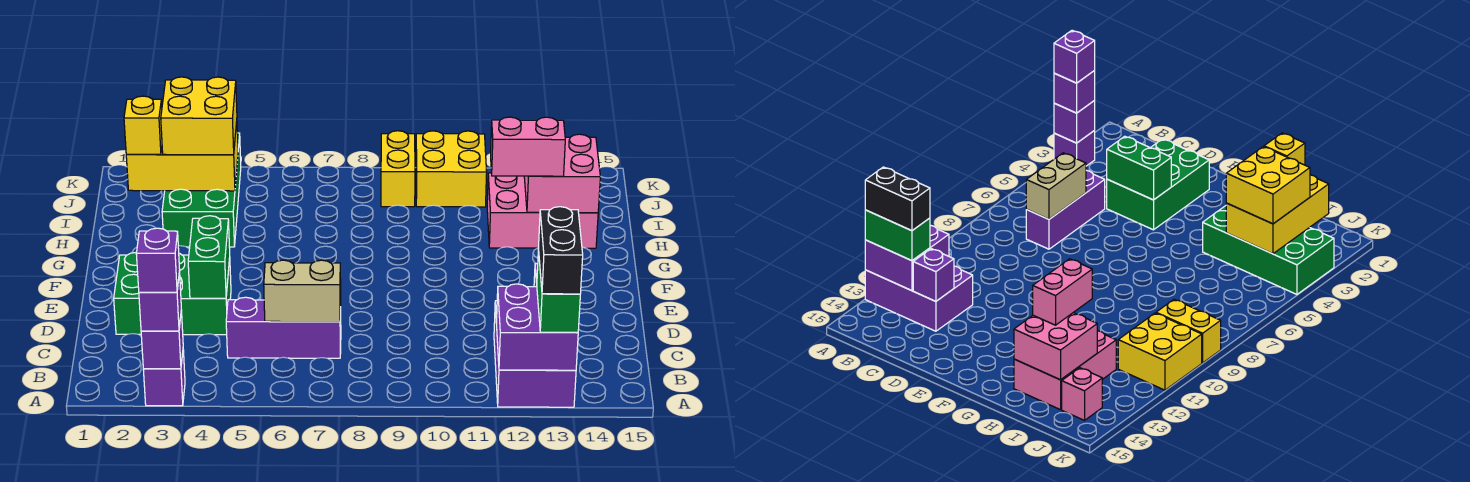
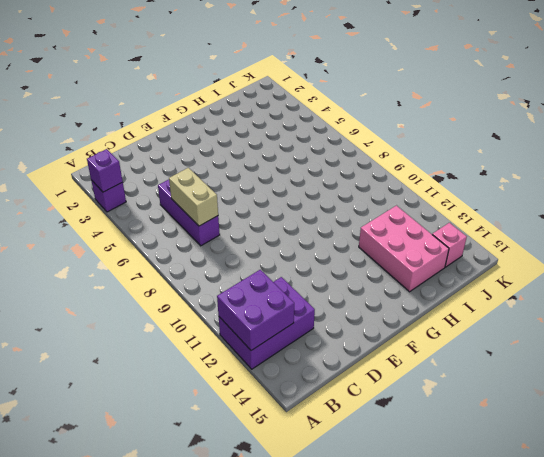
none -> green brick D2:E4 level 1
none -> green brick H3:K4 level 1
none -> yellow brick J9:K9 level 1

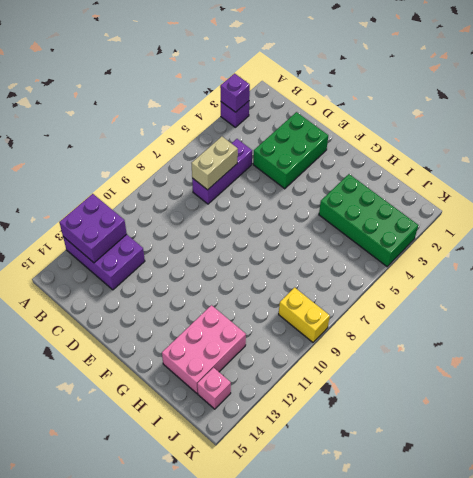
none -> yellow brick J10:K11 level 1
none -> purple brick C13 level 2
none -> green brick D4:E4 level 2

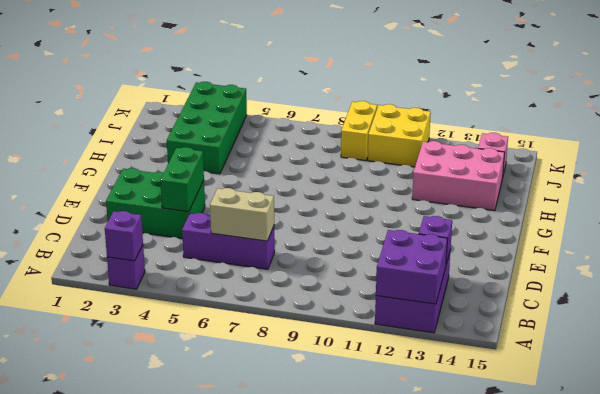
none -> pink brick H13:I14 level 2
none -> yellow brick I2:J4 level 2
none -> purple brick A3 level 3

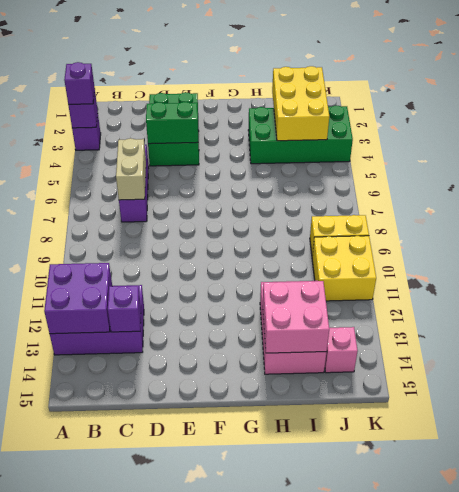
none -> green brick A13:B13 level 3
none -> pink brick H12:H13 level 3
none -> yellow brick I2 level 3

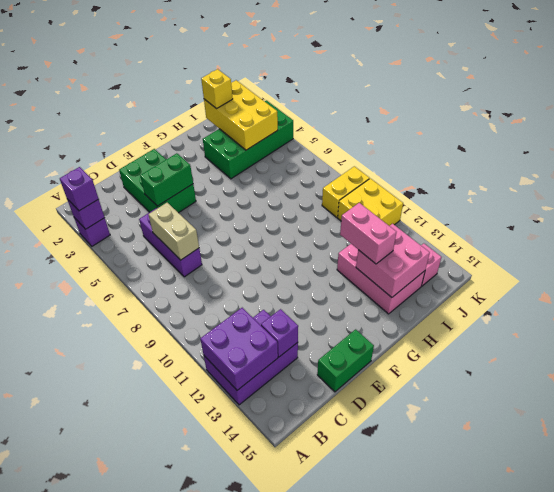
green brick D15:E15 level 1 -> green brick A13:B13 level 3
none -> yellow brick I3:J4 level 3
none -> purple brick A3 level 4
none -> black brick A13:B13 level 4

